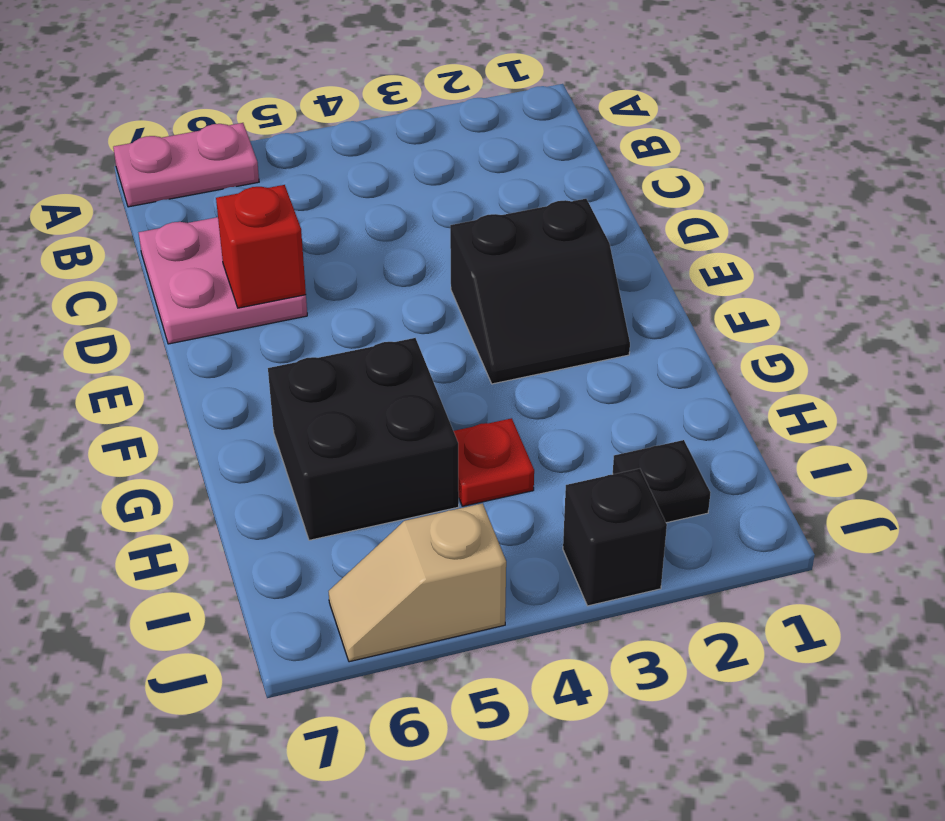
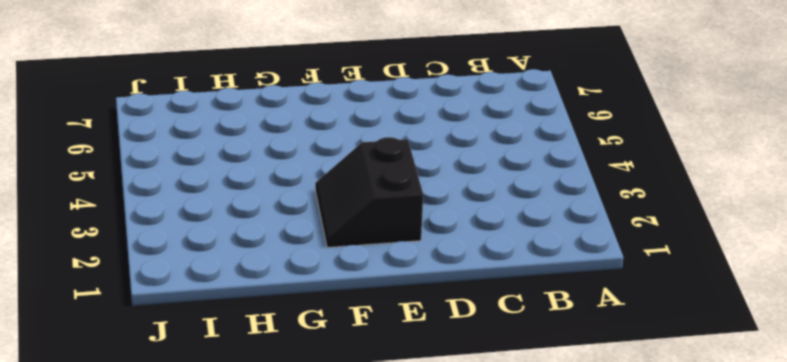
none -> pink plate A6:A7 level 1
none -> pink plate C6:D7 level 1

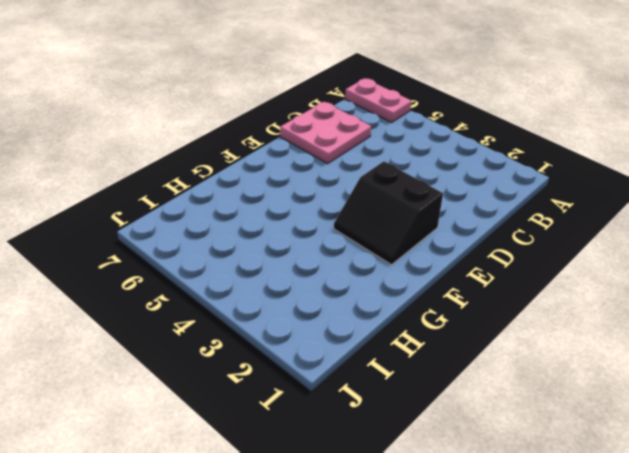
none -> black brick G5:H6 level 1
none -> red plate H4 level 1

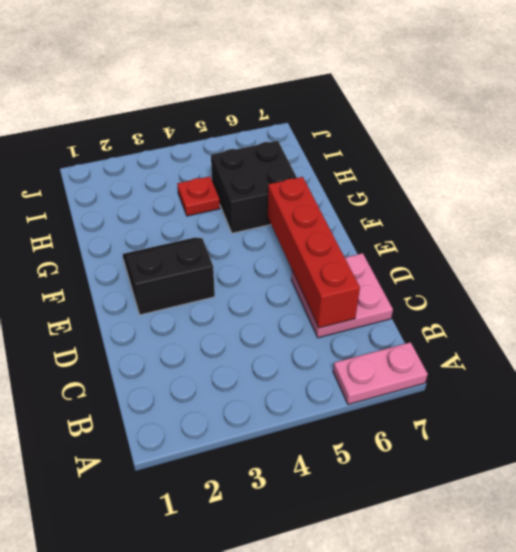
red brick C6:F6 level 2 -> red brick D6 level 2
none -> black plate I2 level 1
none -> black brick J3 level 1

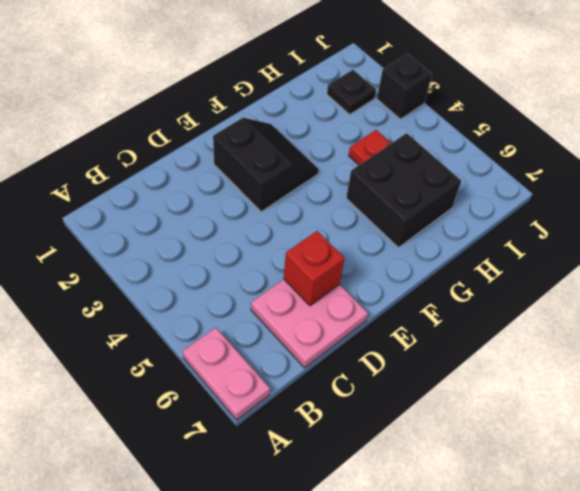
none -> tan slope J5:J6 level 1 top 5

